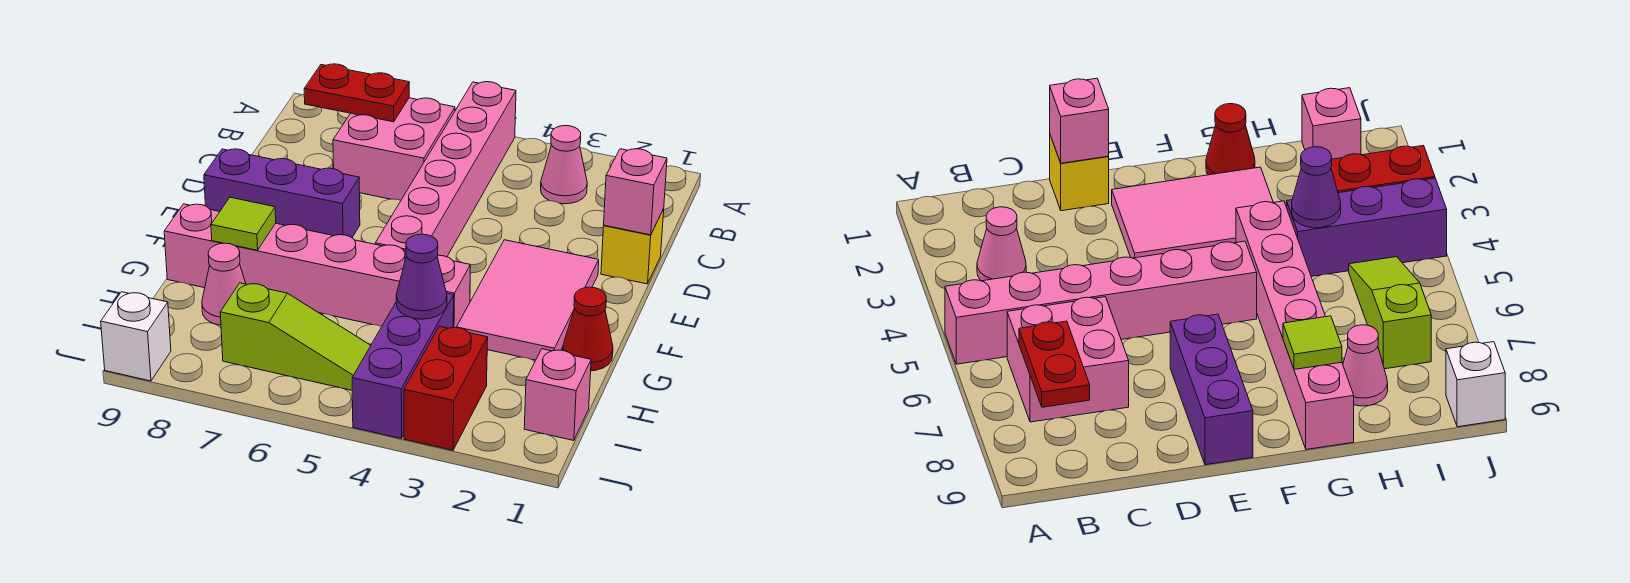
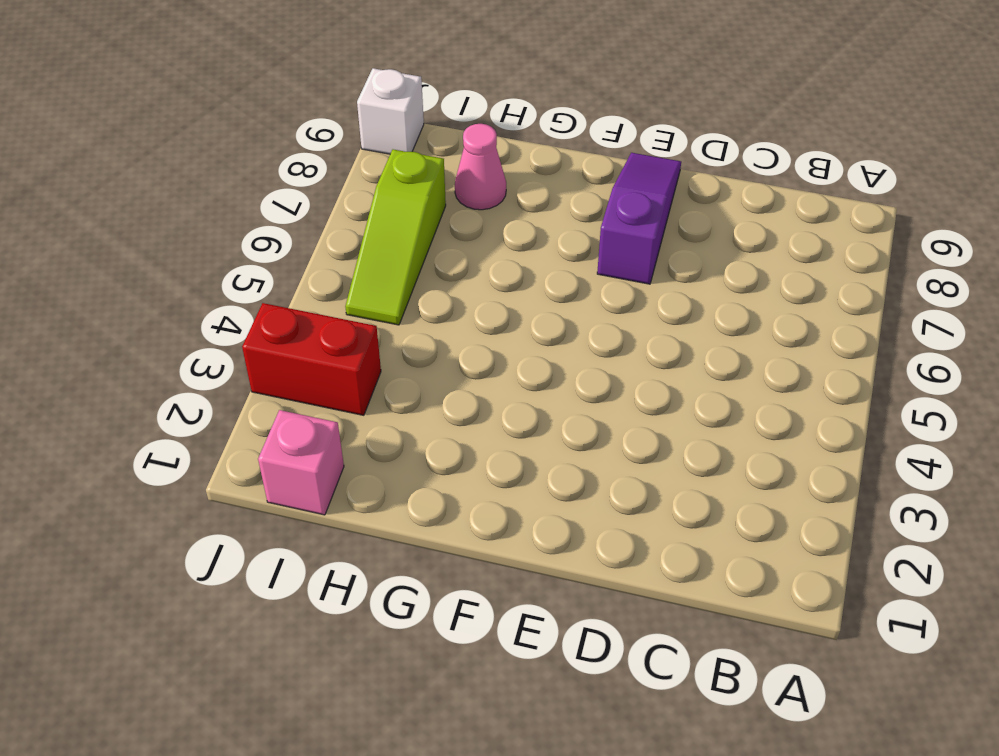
purple slope E7:E9 level 1 top 7 -> purple brick E7:E9 level 1
none -> pink brick A5:F5 level 1
none -> pink cone B3 level 1
none -> pink brick B6:C7 level 1

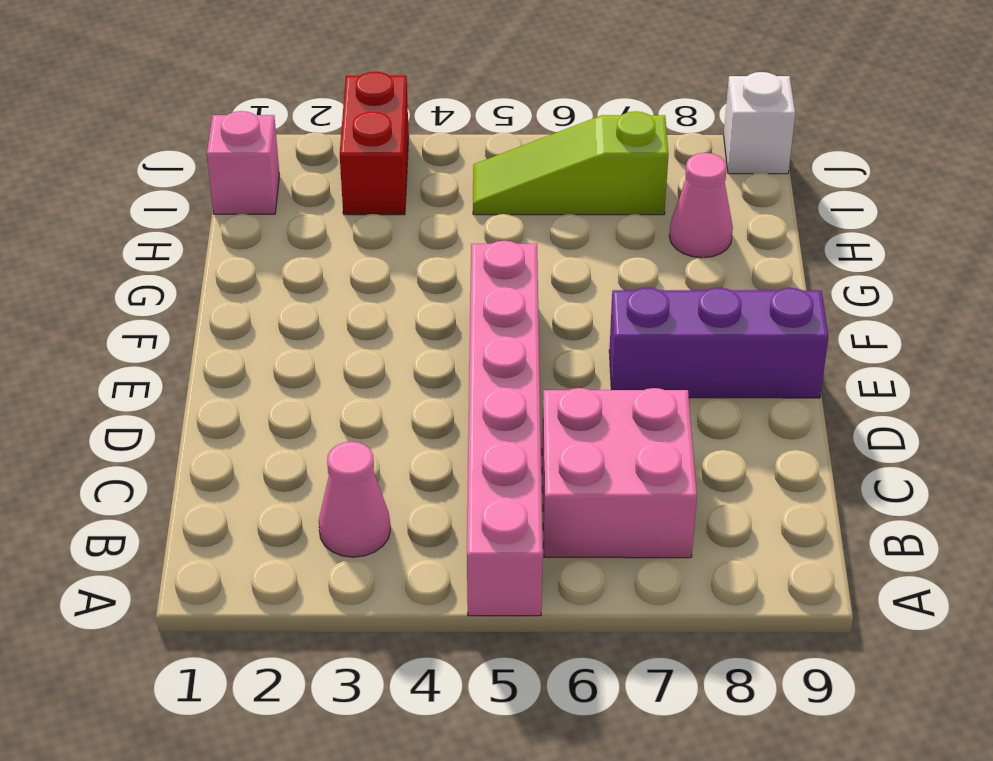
none -> yellow brick D1 level 1
none -> pink tile E2:G3 level 1
none -> red cone G1 level 1

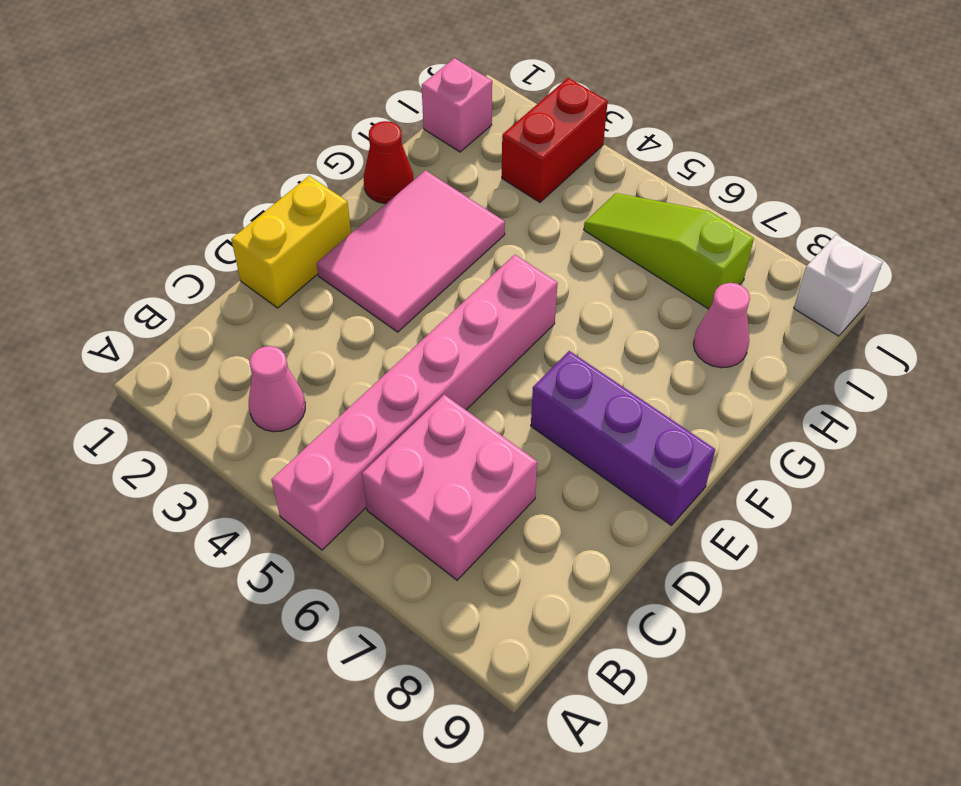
yellow brick D1:E1 level 1 -> yellow brick D1 level 1
none -> pink brick G4:G9 level 1
none -> purple brick H4:J4 level 1
none -> red plate B7:B8 level 2

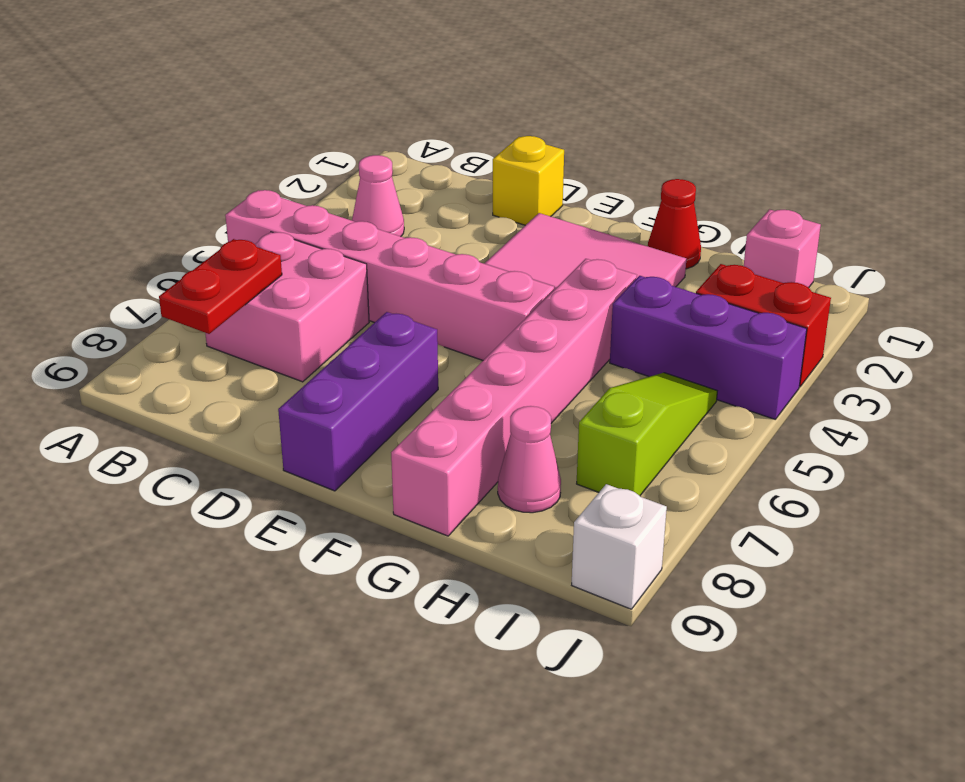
none -> pink brick D1 level 2
none -> lime tile G8 level 2
none -> purple cone H4 level 2

